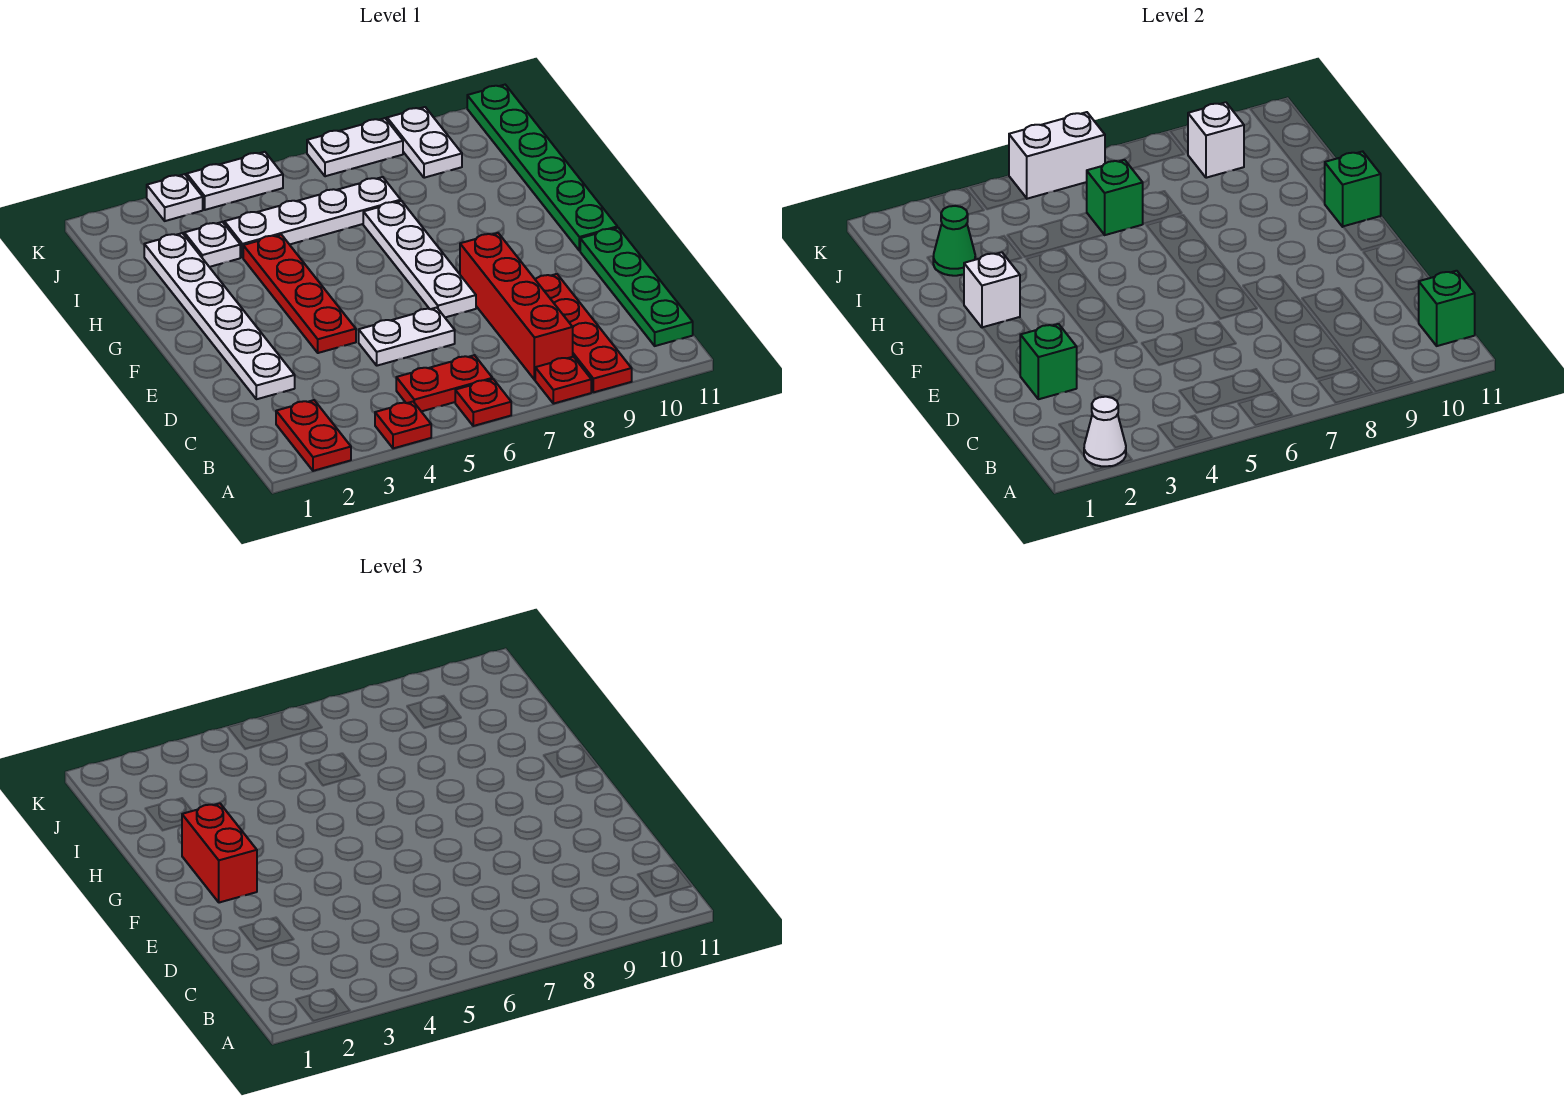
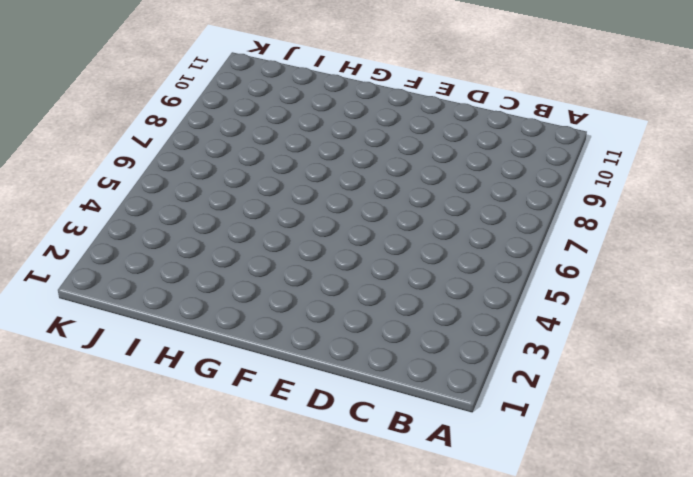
none -> red plate A2:B2 level 1
none -> red plate A4 level 1
none -> red plate A6 level 1

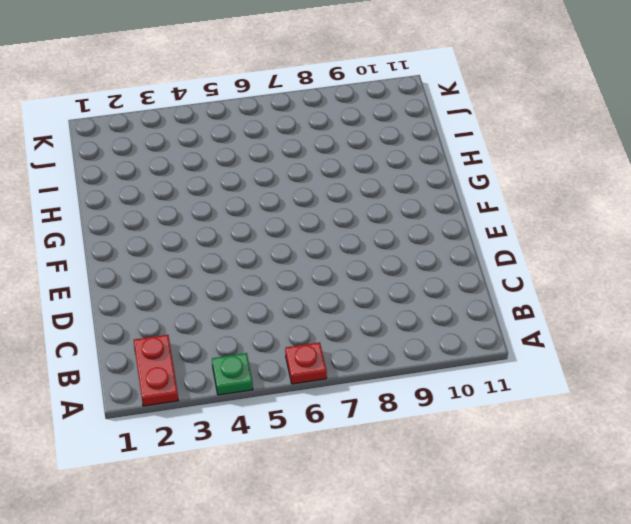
green plate A4 level 1 -> red plate A4 level 1
none -> red plate A8 level 1
none -> red plate A9:D9 level 1
none -> red plate B5:B6 level 1

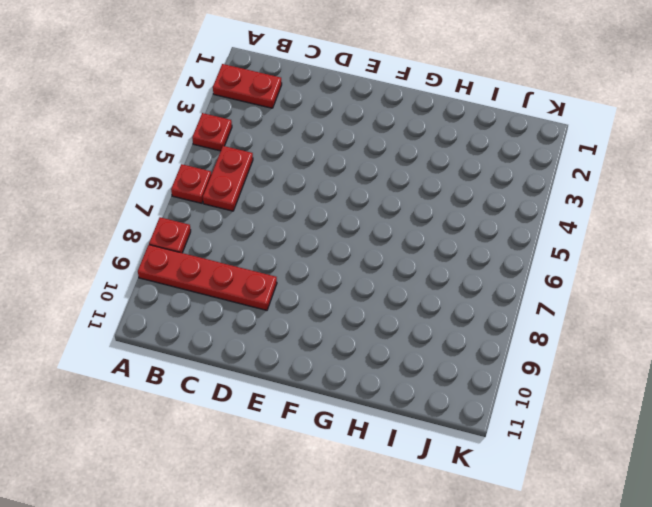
none -> red brick B8:E8 level 1
none -> green plate B11:E11 level 1
none -> white plate D2:I2 level 1

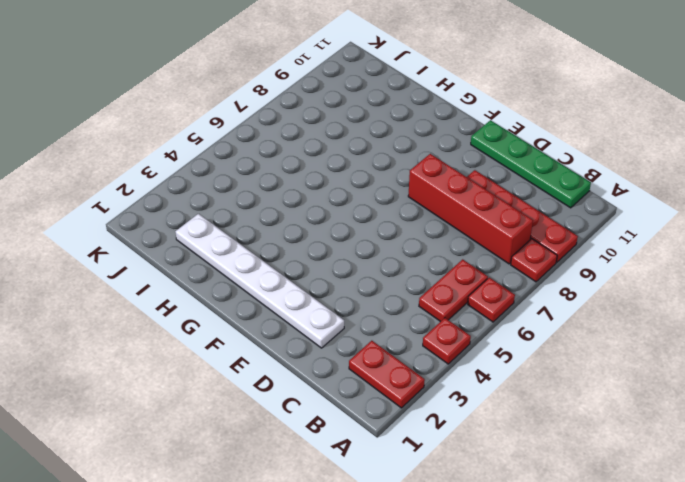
none -> white plate D5:D6 level 1
none -> red plate E4:H4 level 1
none -> white plate E7:H7 level 1

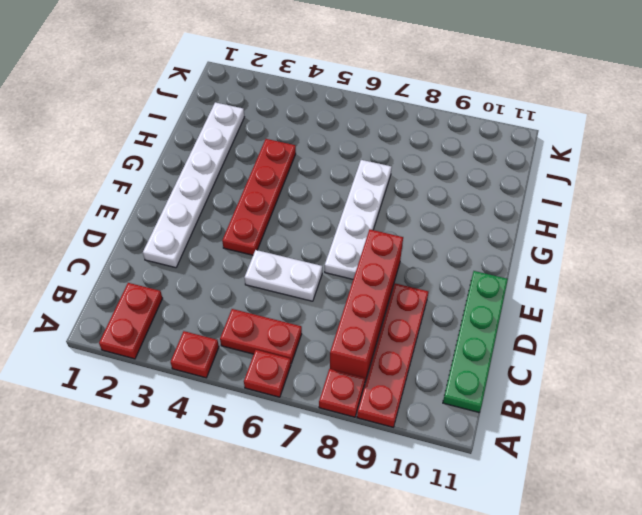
none -> green plate F11:K11 level 1
none -> white plate I3 level 1
none -> white plate I4:I7 level 1

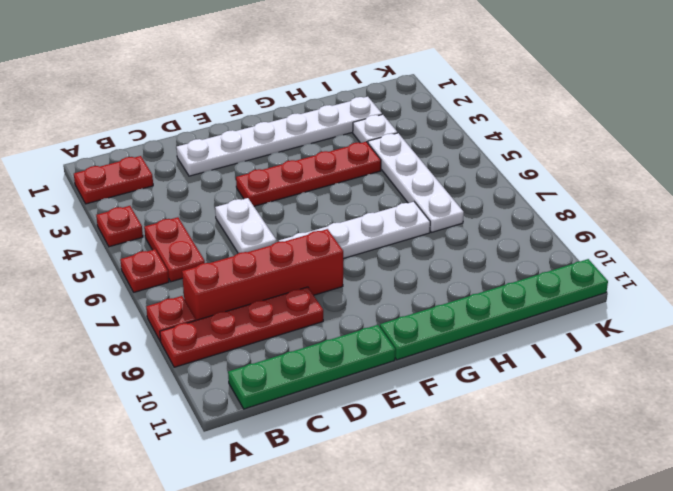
none -> white plate J9:K9 level 1
none -> white plate K3 level 1
none -> white plate K4:K5 level 1

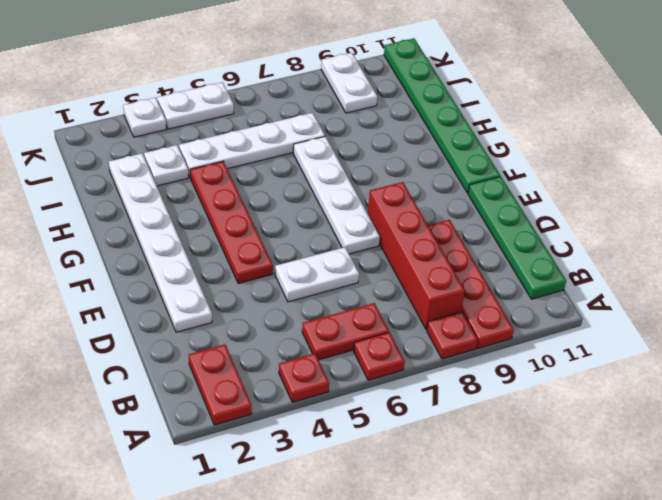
none -> white plate K7:K8 level 1
none -> white cone A2 level 2
none -> green brick B11 level 2

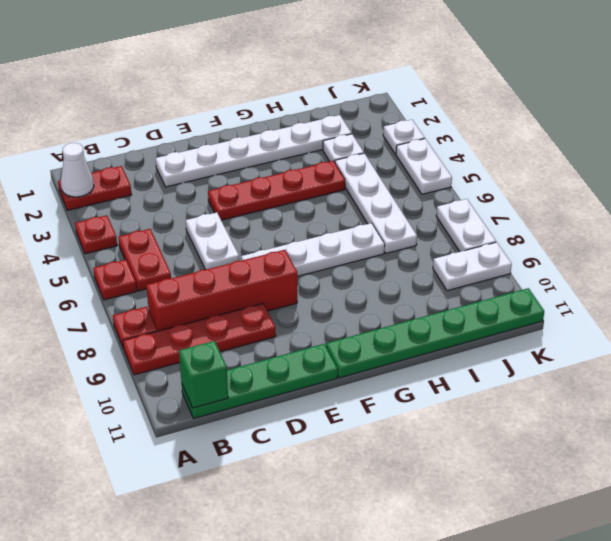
none -> green brick D2 level 2
none -> white brick G2 level 2
none -> green brick G11 level 2

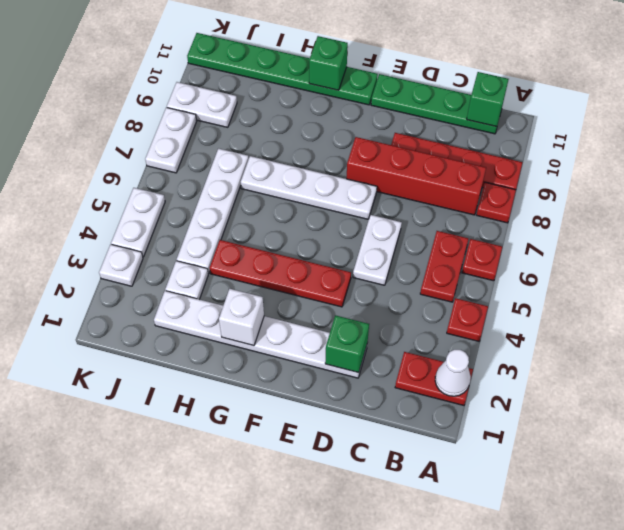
none -> green cone I2 level 2
none -> green brick I6 level 2
none -> white brick J9 level 2

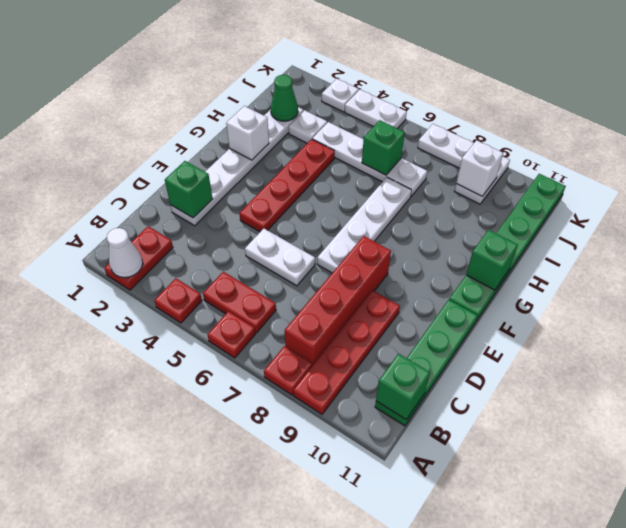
none -> white brick K5:K6 level 2
none -> red brick F2:G2 level 3

